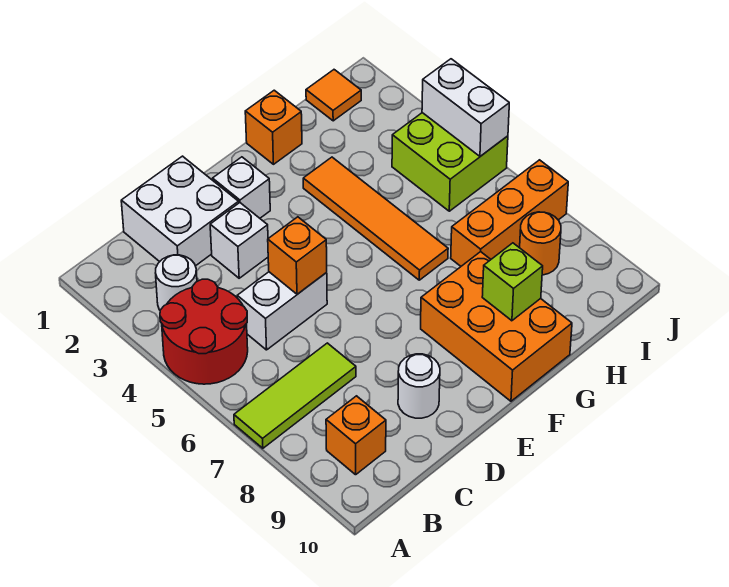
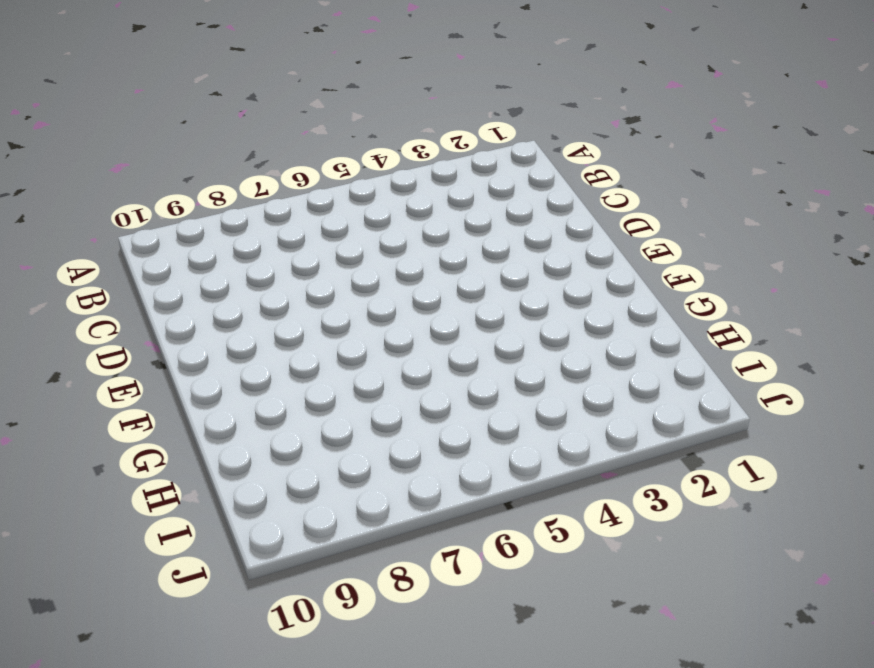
none -> red round brick A4:B5 level 1
none -> lime tile A7:C7 level 1
none -> white round brick B3 level 1

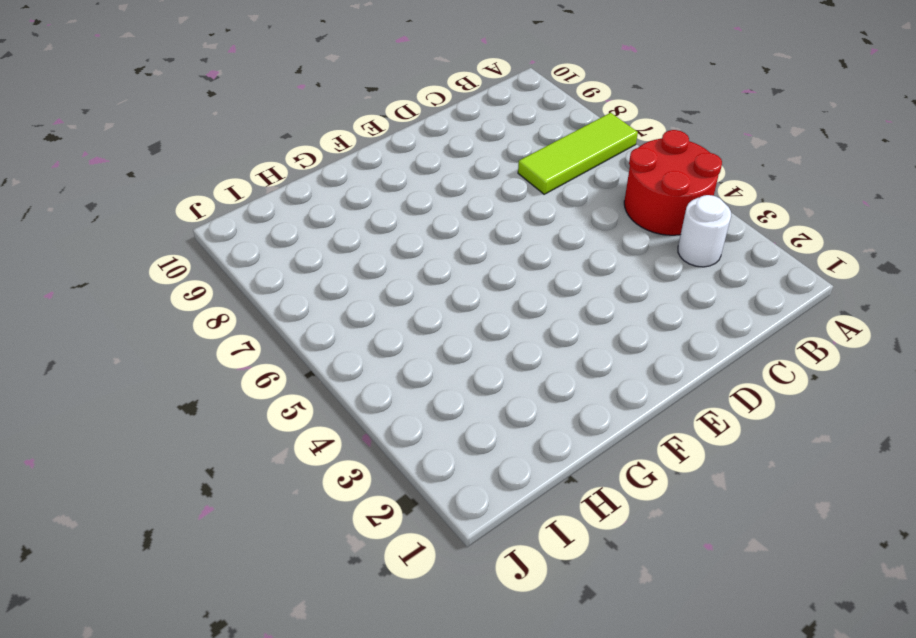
none -> orange brick B9 level 1
none -> white brick C1:D2 level 1
none -> white brick C5:D5 level 1

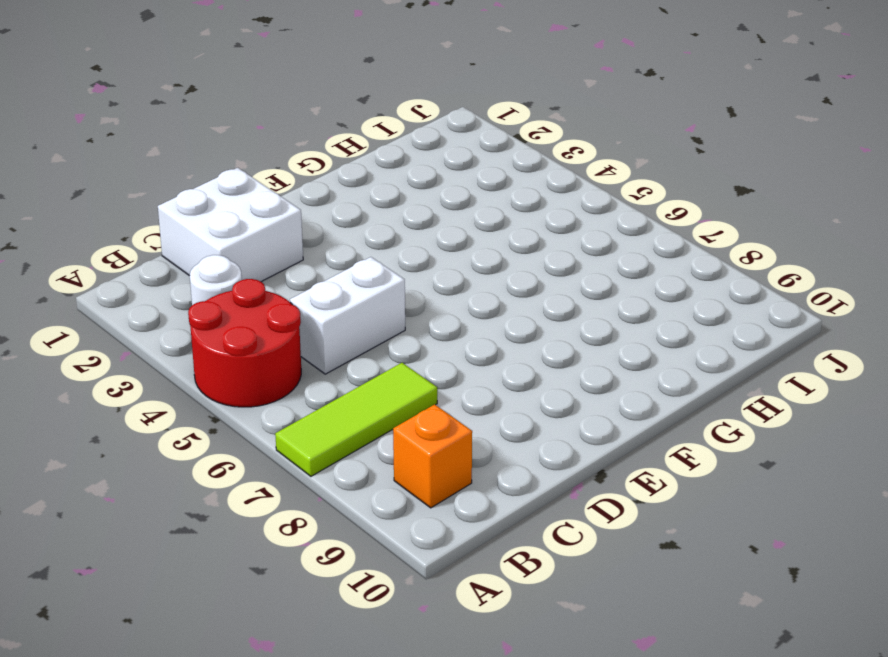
none -> white brick D3 level 1
none -> white round brick D9 level 1
none -> white brick E2 level 1

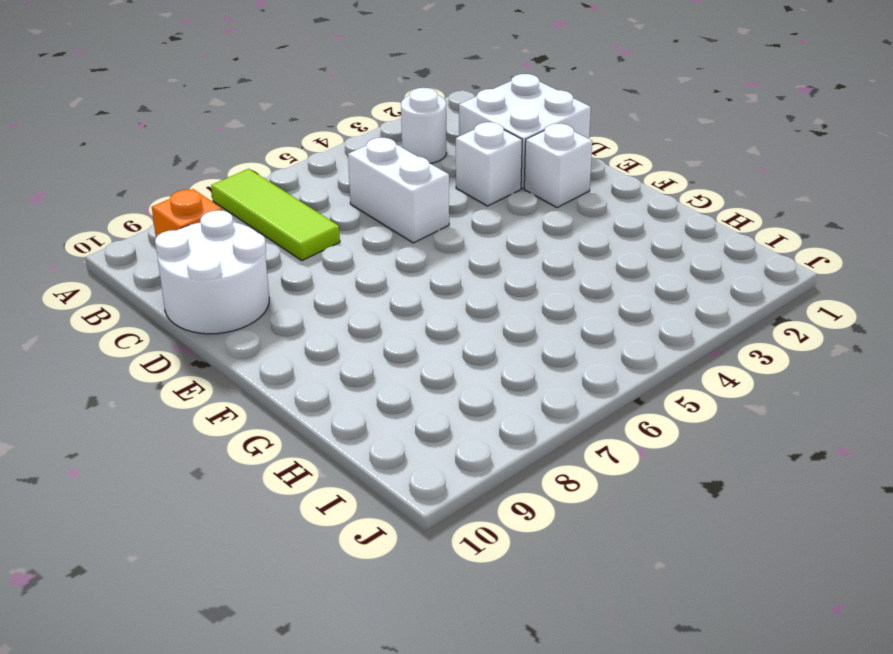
white round brick C9:D10 level 1 -> white round brick D9 level 1
none -> red round brick A4:B5 level 1
none -> orange brick F8:G10 level 1
none -> orange brick G1 level 1

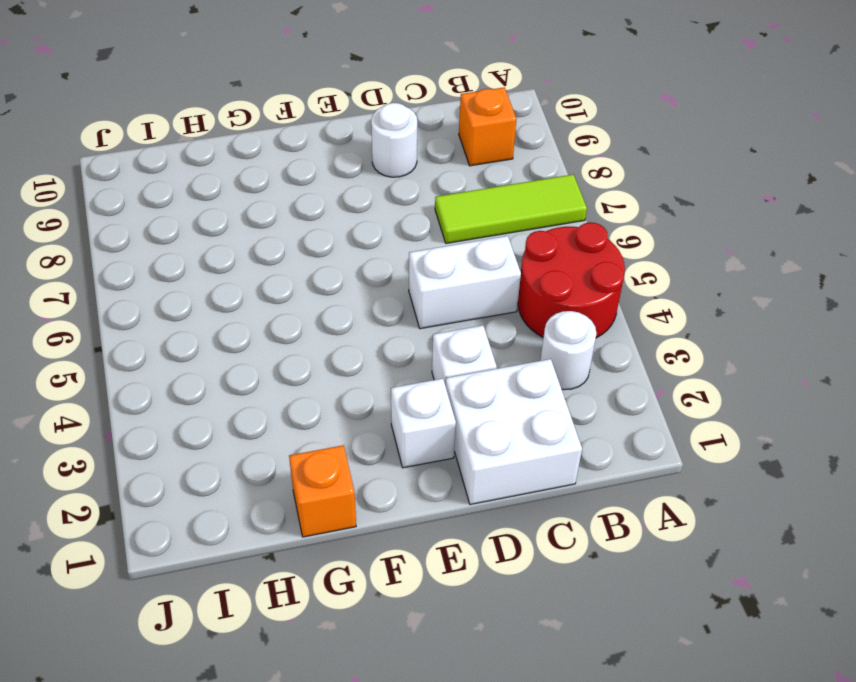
none -> orange brick F8:G10 level 1
none -> orange tile G3:G6 level 1
none -> orange brick H7:J7 level 1

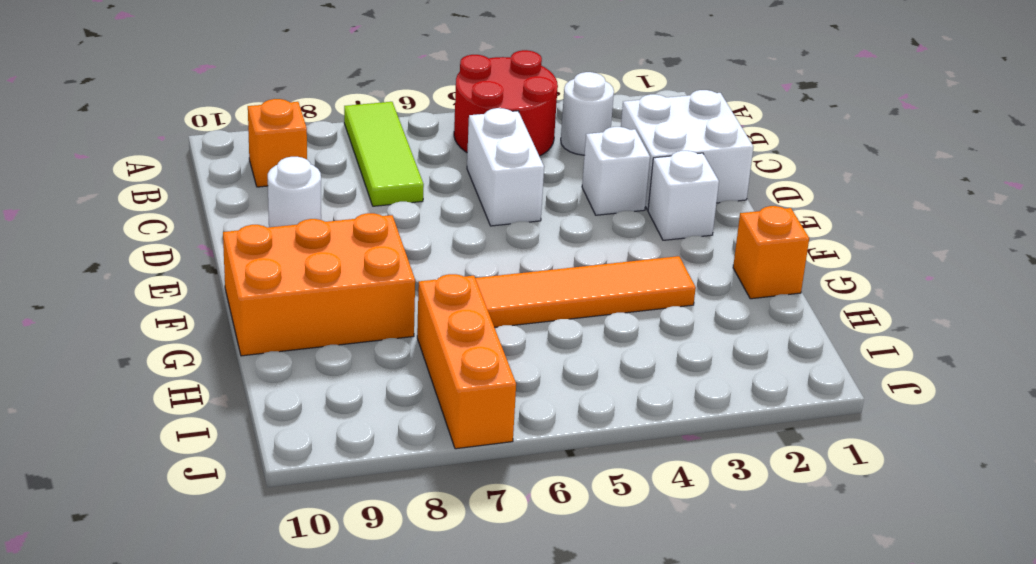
none -> orange tile I1 level 1
none -> lime brick I4:J5 level 1
none -> orange round brick I8 level 1

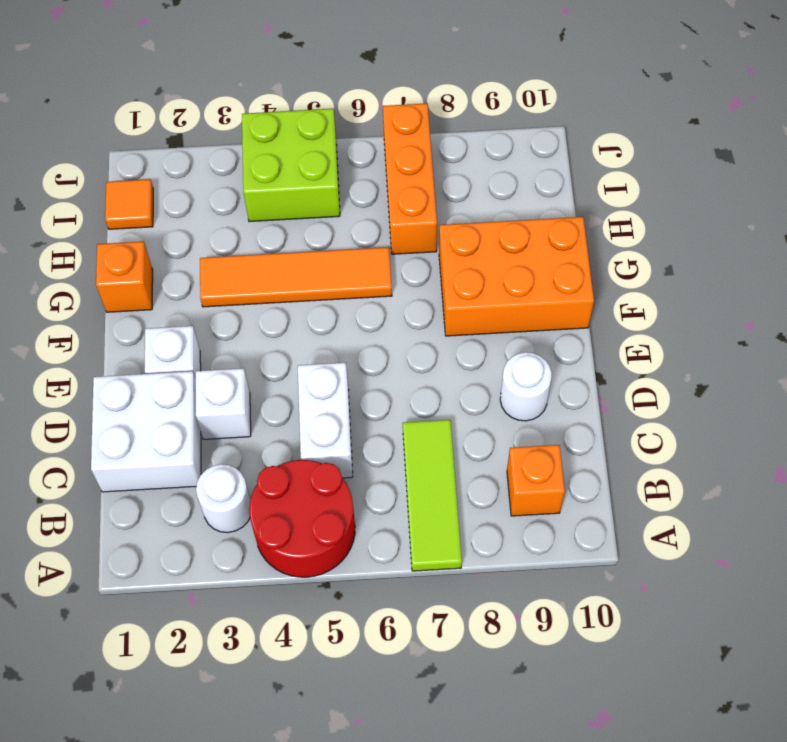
none -> orange round brick I8 level 1
none -> orange brick D5 level 2
none -> lime brick G9 level 2

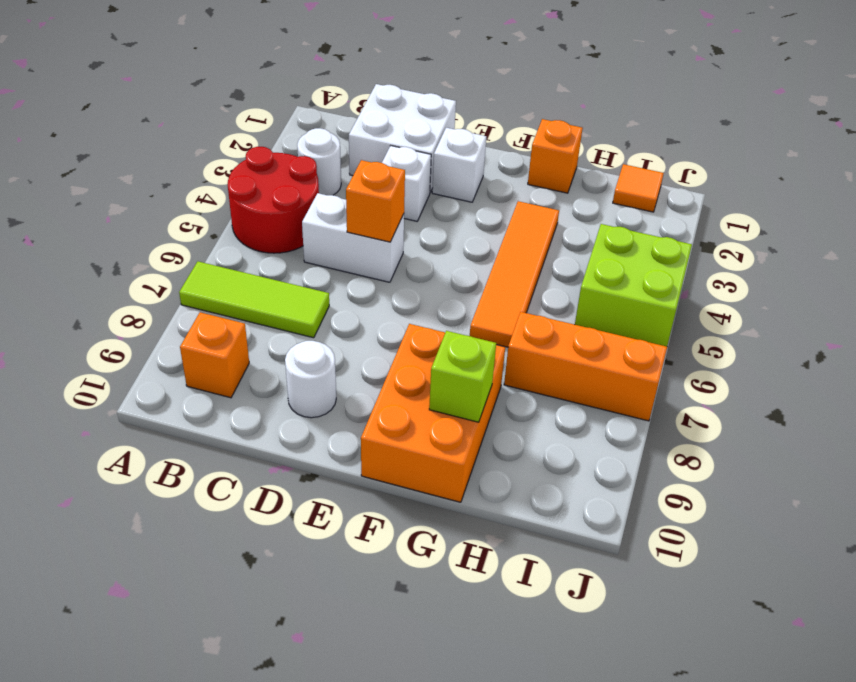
none -> orange round brick I8 level 1
none -> white brick J4:J5 level 2

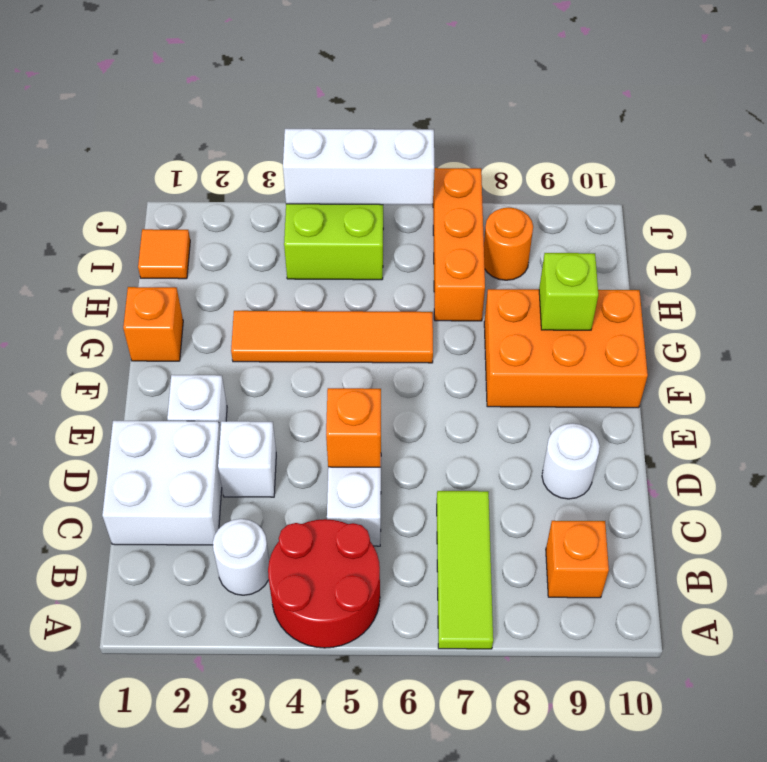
white brick J4:J6 level 2 -> white brick J4:J5 level 2

